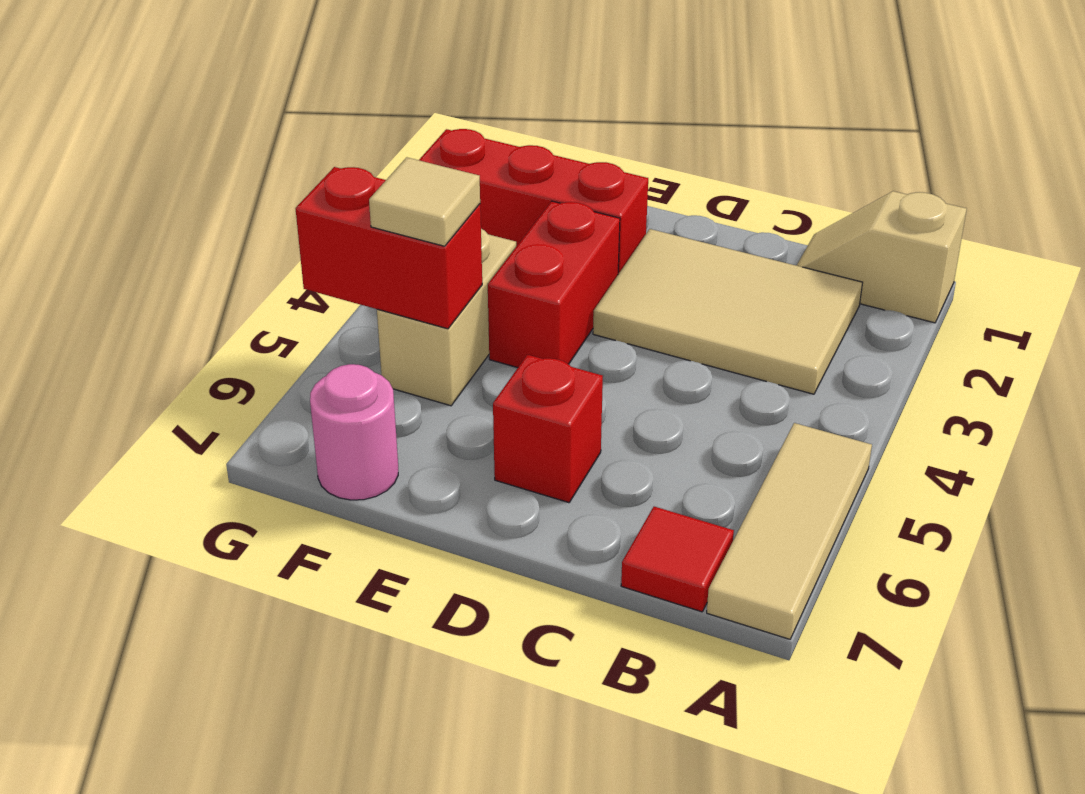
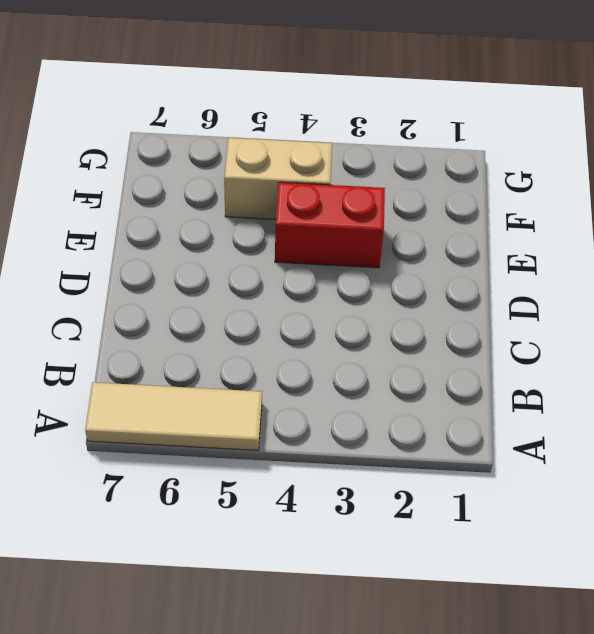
none -> tan slope A1:B1 level 1 top A
none -> tan tile B2:D3 level 1

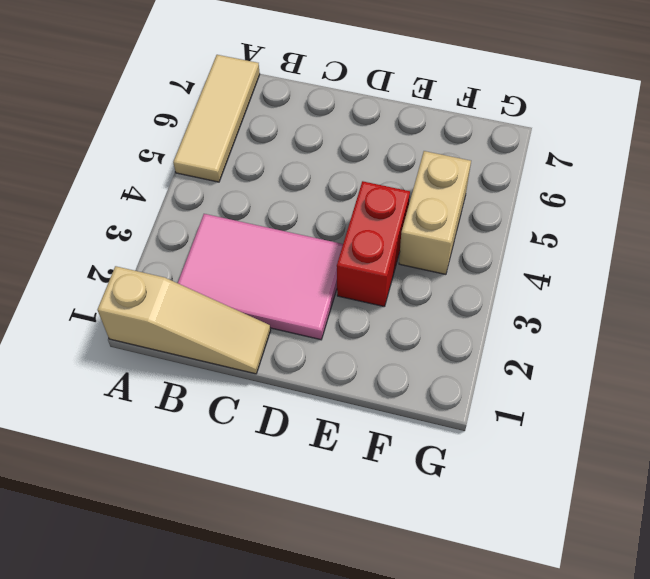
tan slope A1:C1 level 1 top A -> tan slope A1:B1 level 1 top A
pink tile B2:D3 level 1 -> tan tile B2:D3 level 1
none -> red tile B7 level 1
none -> red brick D6 level 1

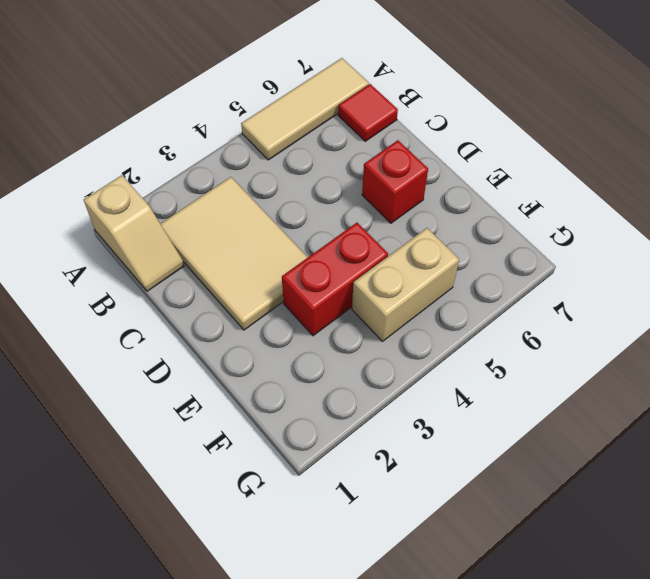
none -> red brick E2:G2 level 1
none -> pink round brick F7 level 1

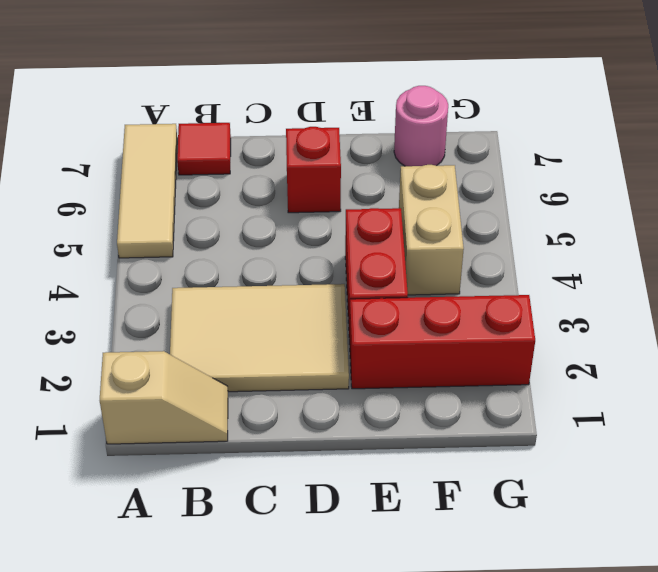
none -> red brick F5:G5 level 2
none -> tan tile F5 level 3

